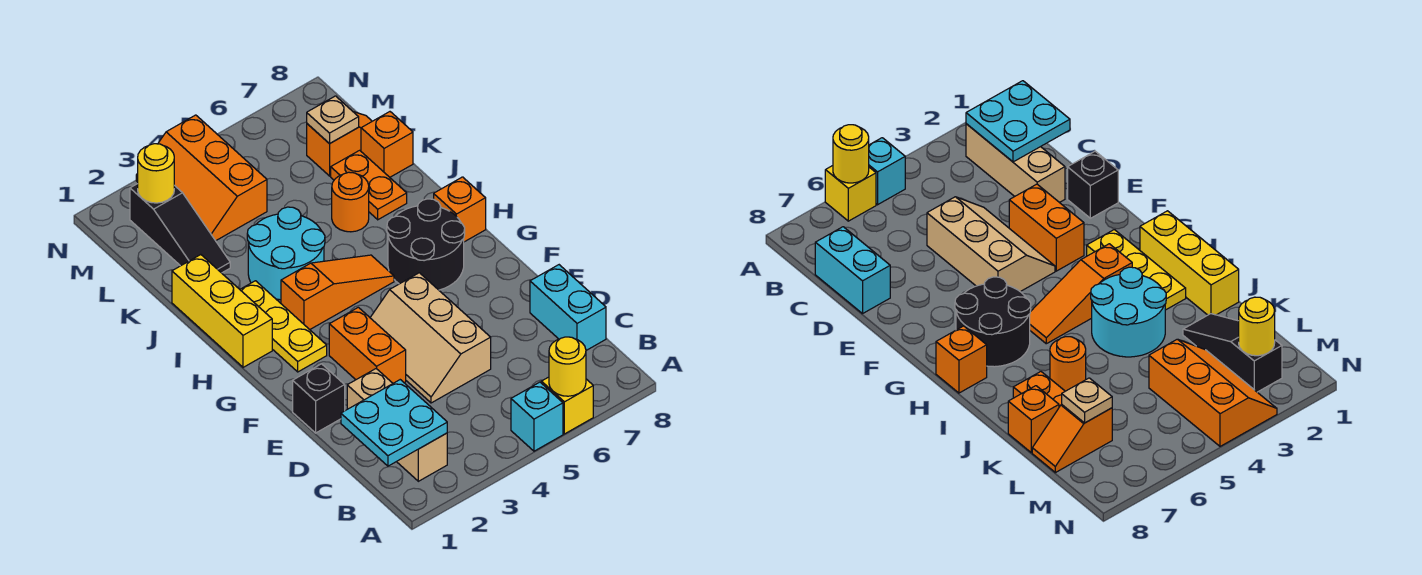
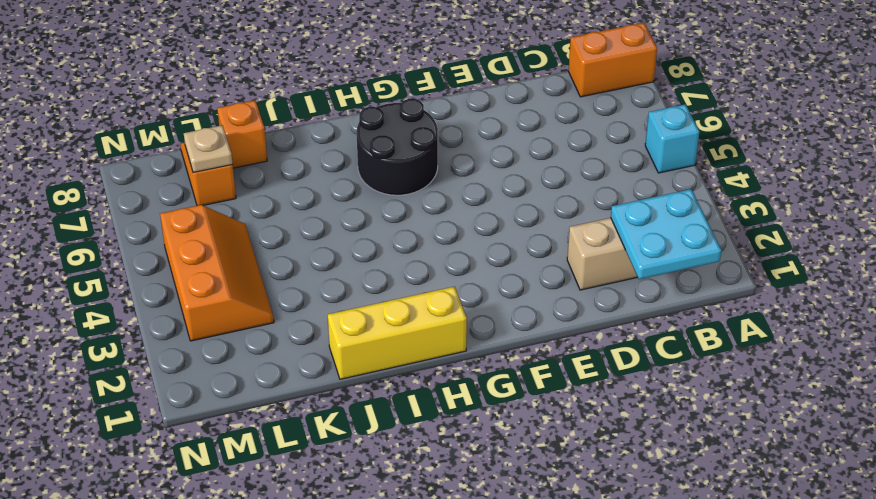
orange brick A8:B8 level 1 -> orange brick E3:F3 level 1
orange slope L3:M5 level 1 top M -> orange slope L3:N4 level 1 top 4
none -> yellow brick A6 level 1
none -> cyan brick C8:D8 level 1
none -> tan slope D4:F5 level 1 top 5

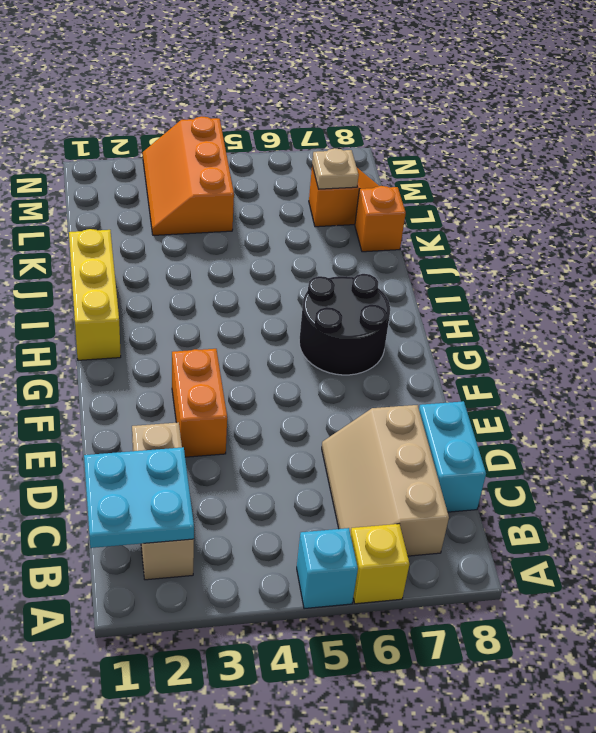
tan slope B6:D7 level 1 top 7 -> tan slope D4:F5 level 1 top 5
none -> black brick E1 level 1
none -> yellow plate G2:I2 level 1
none -> orange slope H3:H5 level 1 top 3

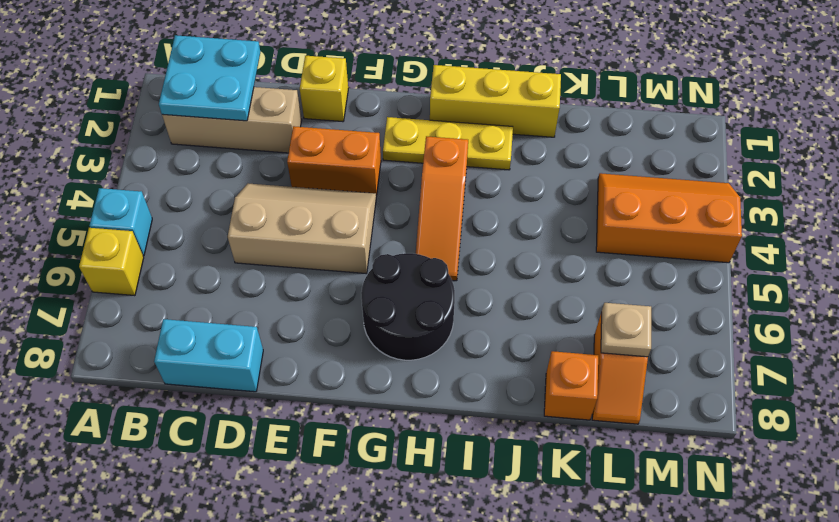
yellow brick E1 level 1 -> black brick E1 level 1
none -> orange brick H8 level 1
none -> cyan round brick I3:J4 level 1
none -> orange round brick J6 level 1

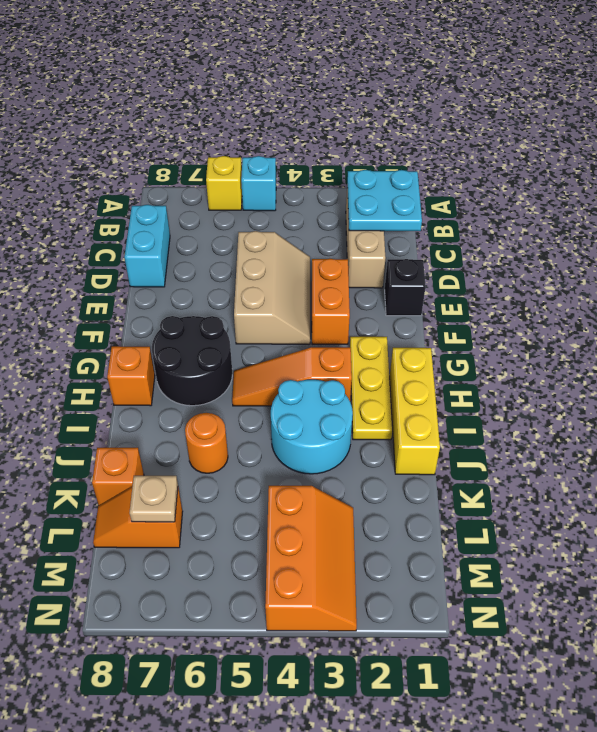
none -> orange plate J7:K7 level 1
none -> black slope K2:M2 level 1 top M
none -> yellow round brick A6 level 2

